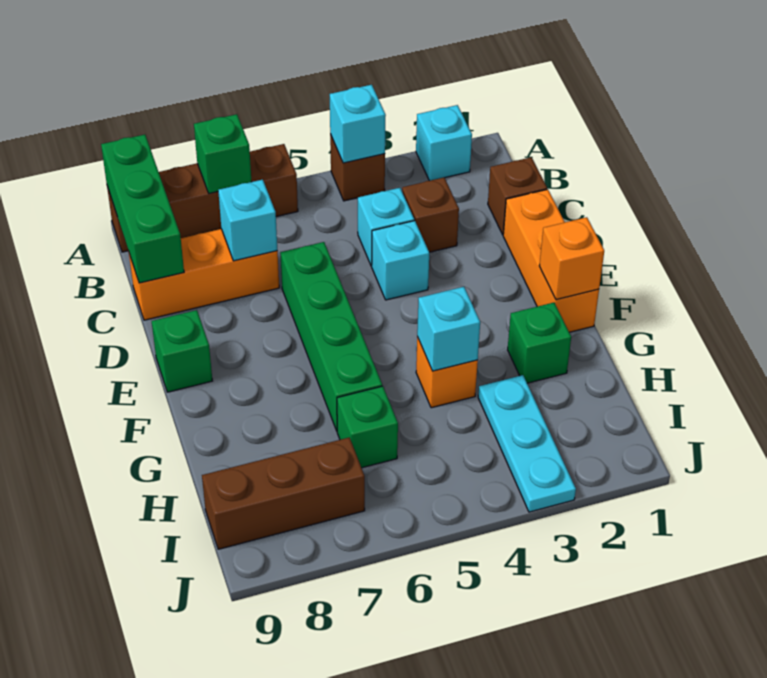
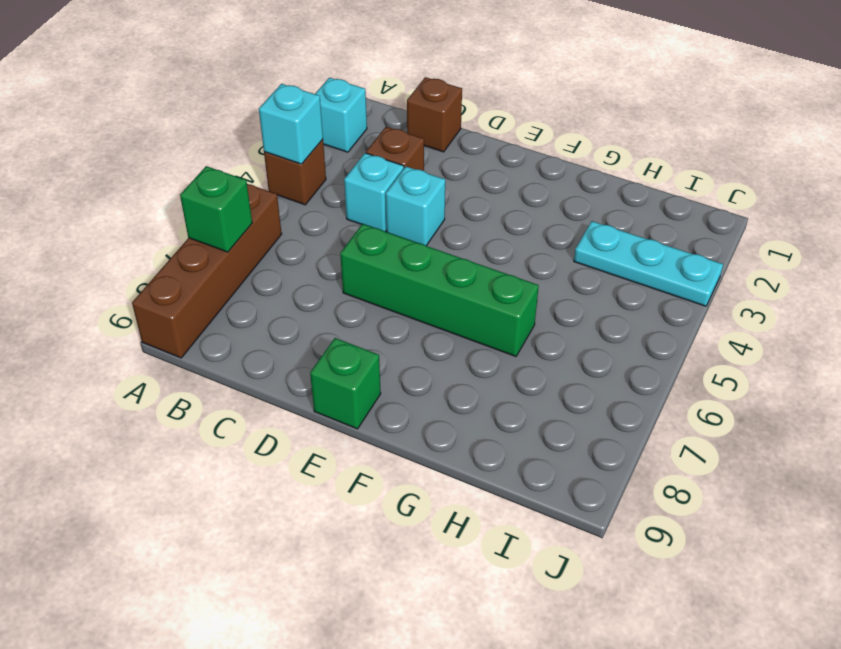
none -> orange brick C7:C9 level 1
none -> orange brick D1:F1 level 1
none -> green brick G2 level 1

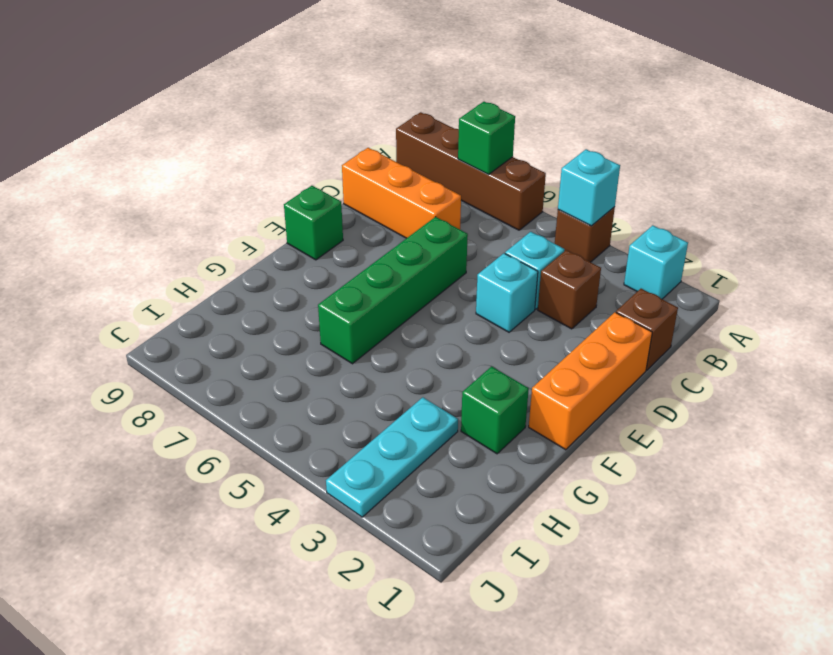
none -> orange brick G4 level 1
none -> green brick H6 level 1
none -> brown brick I7:I9 level 1

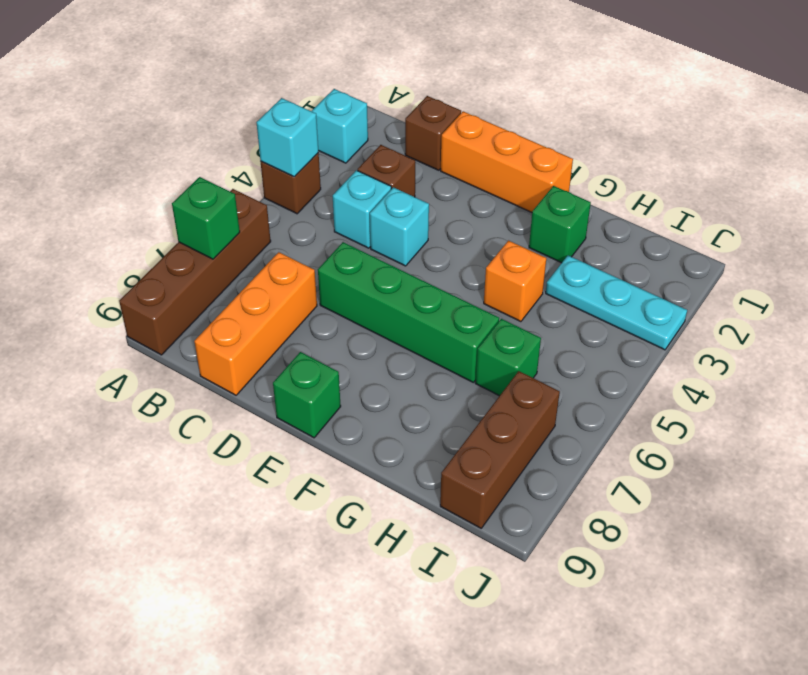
none -> green brick A9:C9 level 2
none -> cyan brick C7 level 2
none -> orange brick F1 level 2

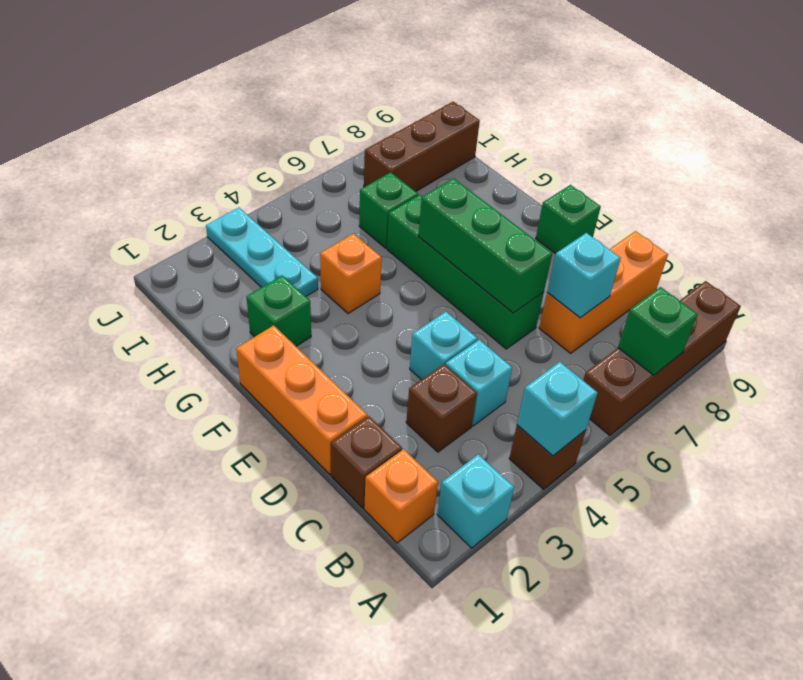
orange brick B1 level 1 -> orange brick F1 level 2
green brick D6:F6 level 2 -> green brick A9:C9 level 2
none -> cyan brick G4 level 2

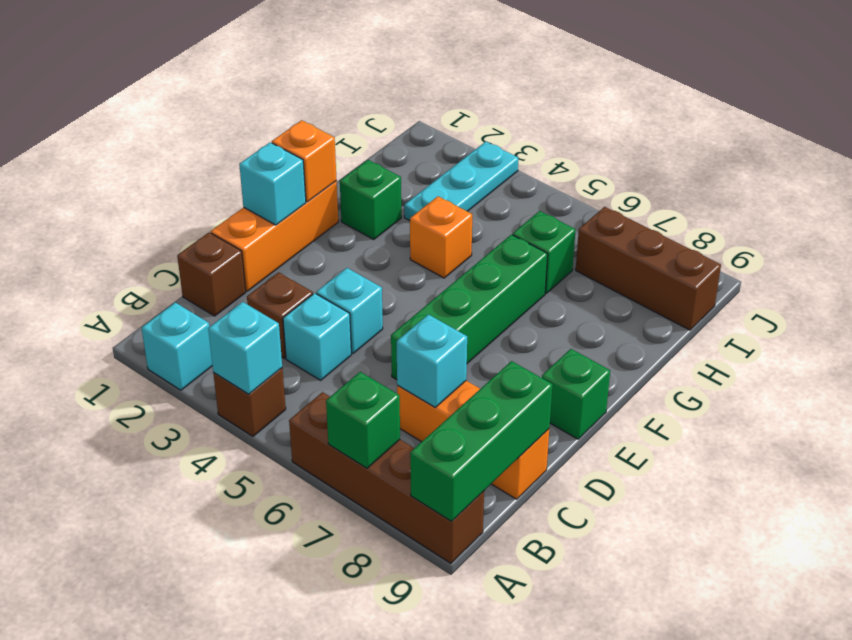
cyan brick E1 level 2 -> cyan brick G4 level 2

